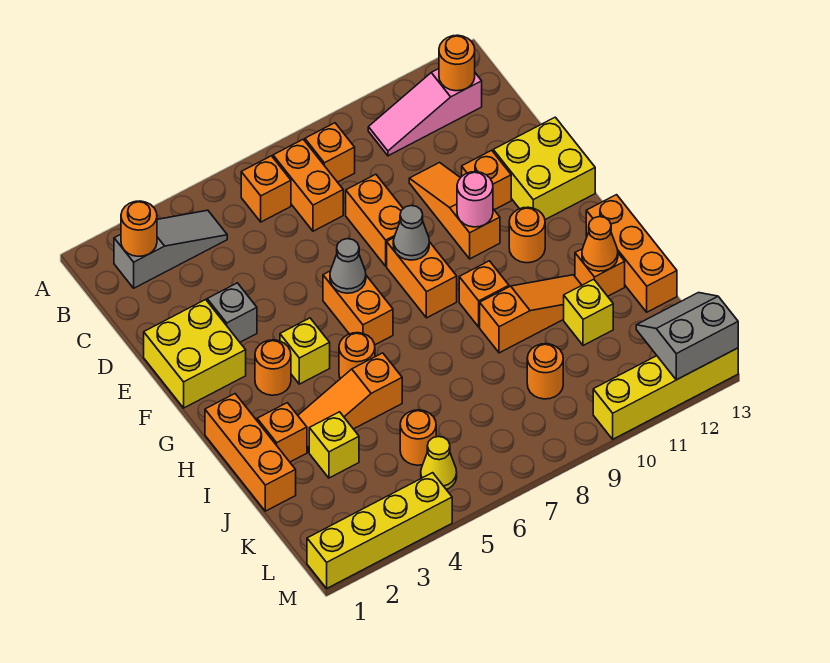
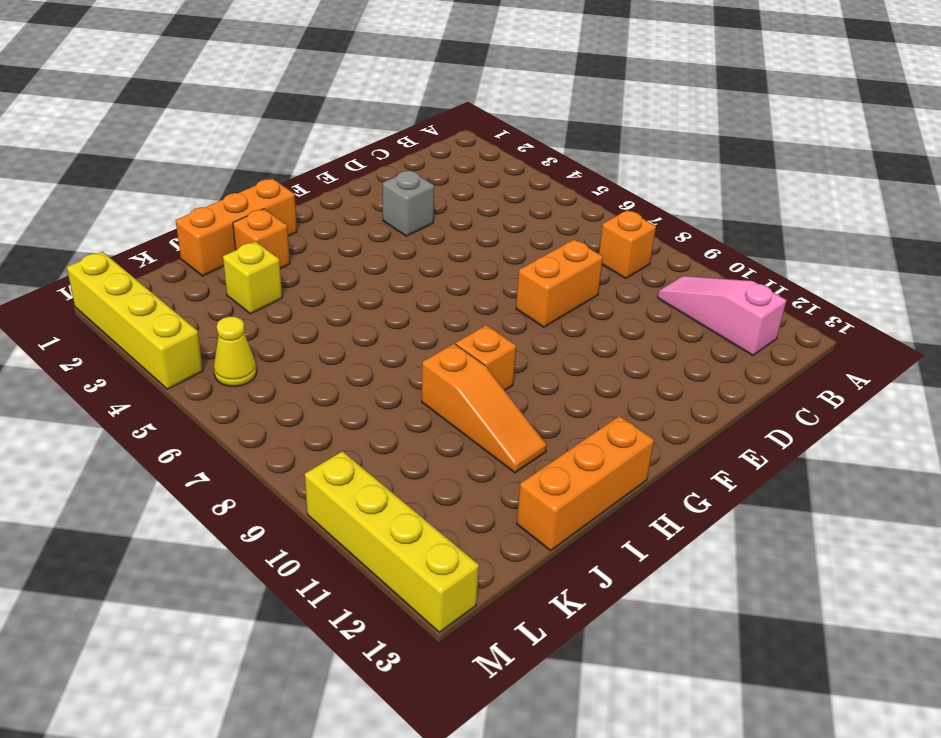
none -> grey slope B2:B4 level 1 top 2
none -> orange brick B6 level 1
none -> orange brick B7:C7 level 1
none -> orange slope D10:F10 level 1 top F

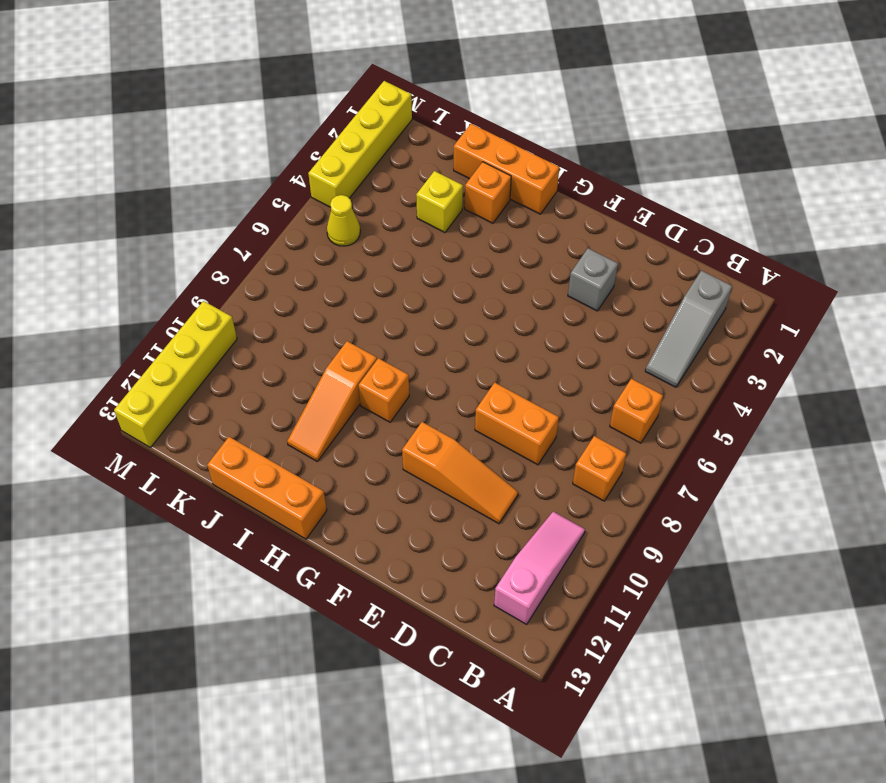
none -> orange brick B7:C7 level 1
none -> yellow brick E1:F2 level 1
none -> orange brick E11 level 1
none -> yellow brick E12:F13 level 1

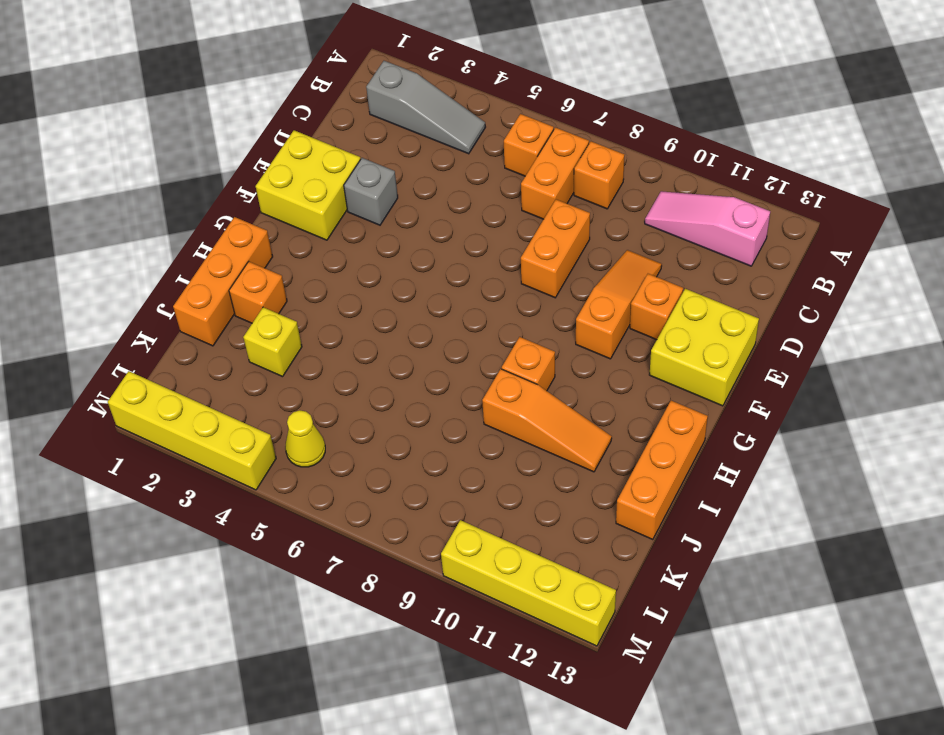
none -> orange brick F6:G6 level 1
none -> orange brick F8:G8 level 1
none -> orange round brick G3 level 1
none -> yellow brick G4 level 1

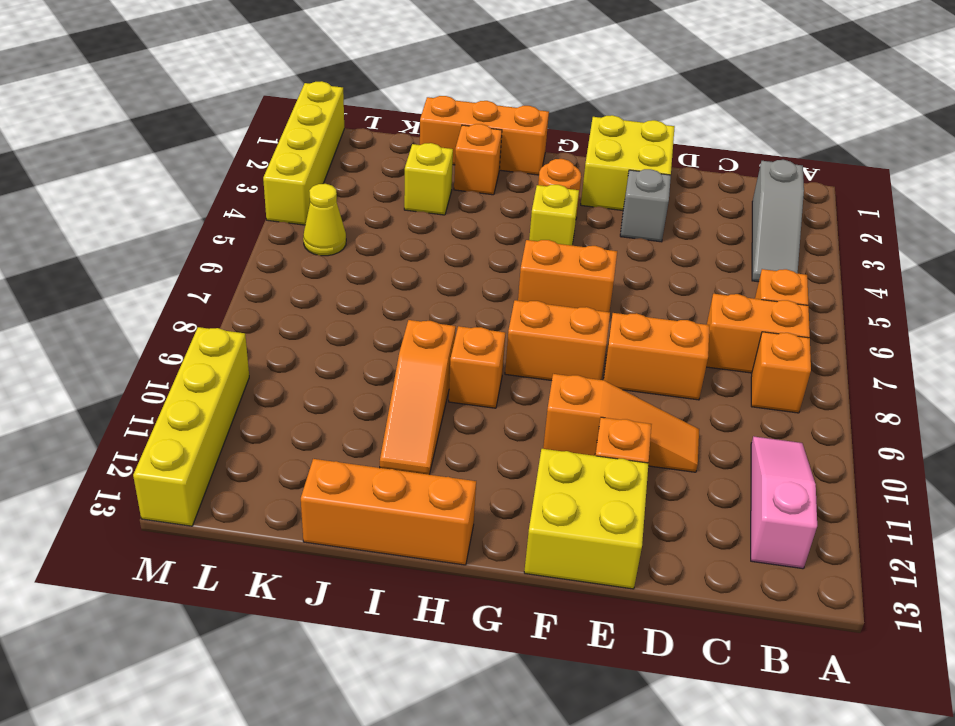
none -> orange round brick G11 level 1
none -> orange round brick H5 level 1
none -> orange slope I3:I5 level 1 top 5
none -> orange brick I12 level 1

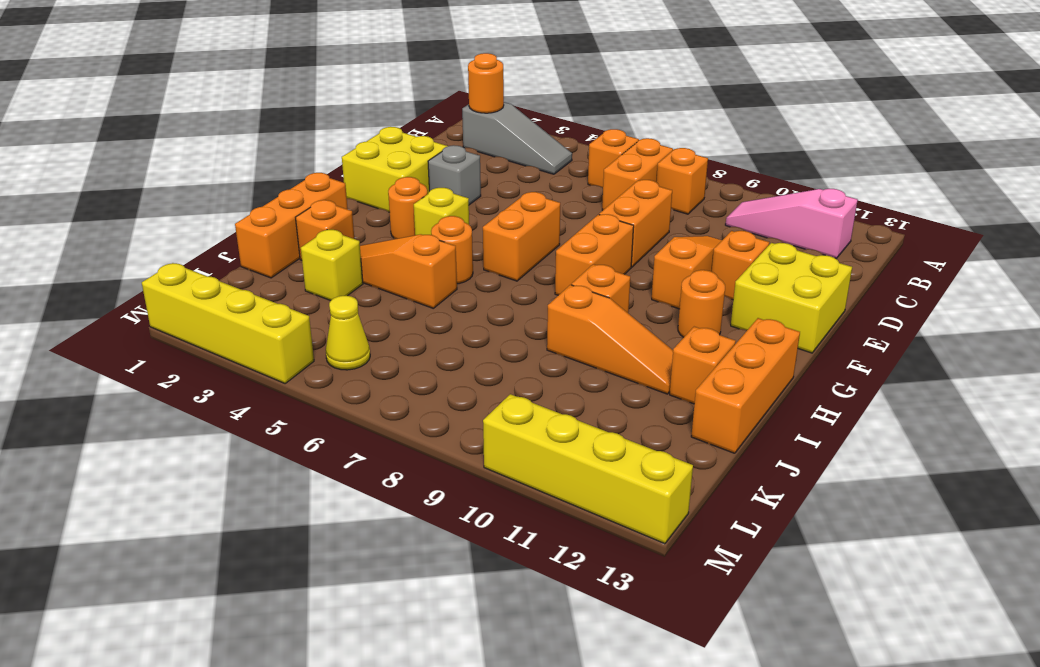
none -> yellow brick J11 level 1
none -> orange round brick K5 level 1
none -> orange round brick K9 level 1
none -> orange round brick B12 level 2

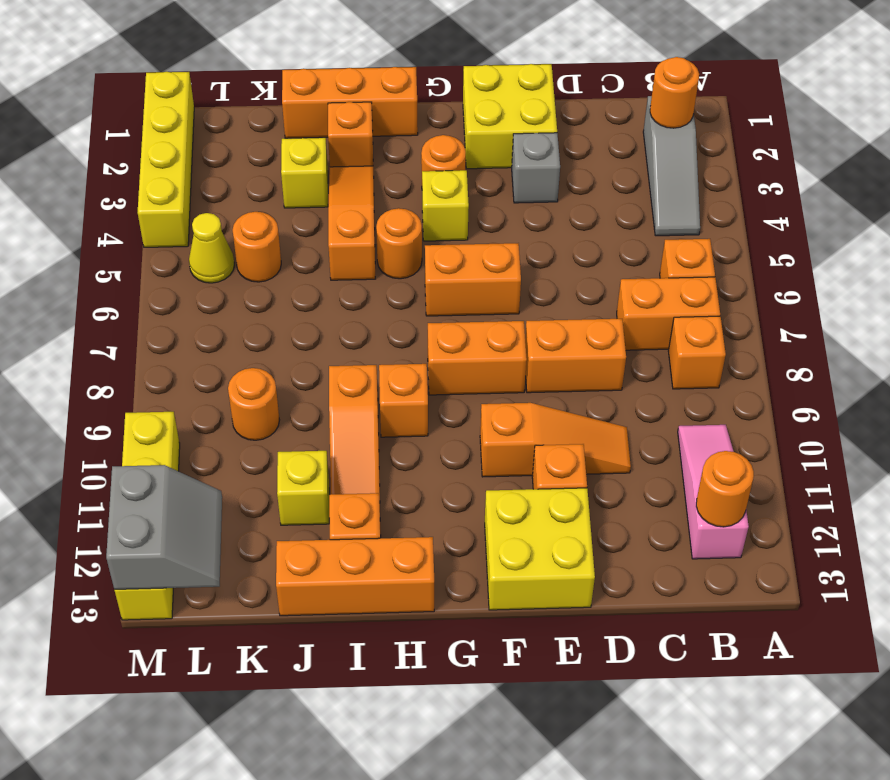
none -> orange round brick G11 level 1
none -> grey cone F6 level 2
none -> grey cone F8 level 2
none -> pink round brick F10 level 2

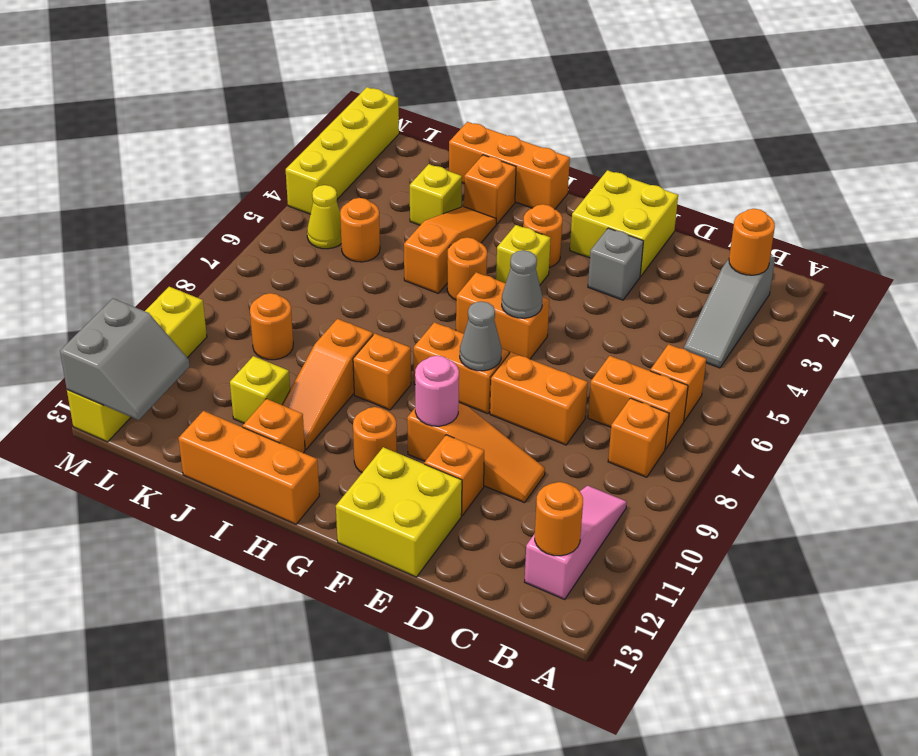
none -> orange cone I12 level 2

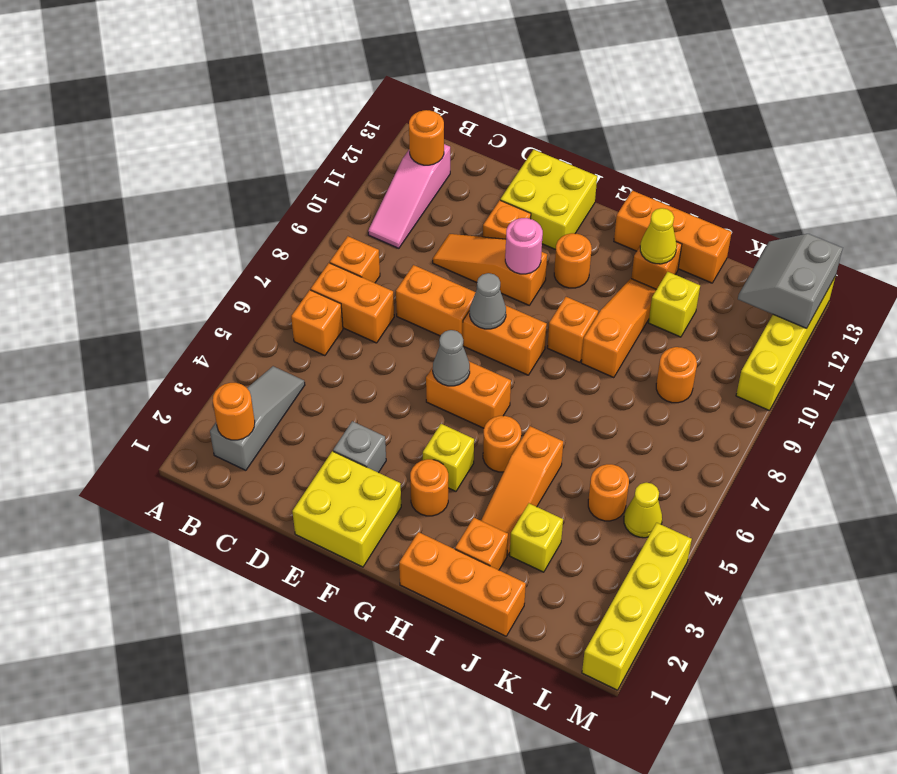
yellow cone I12 level 2 -> orange cone I12 level 2

